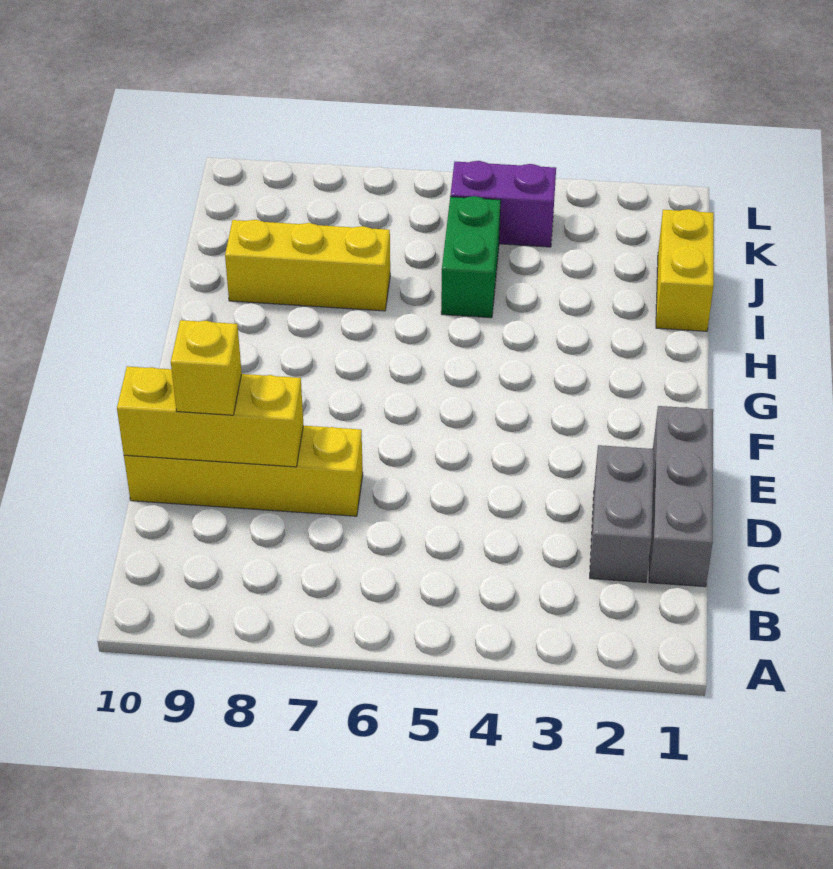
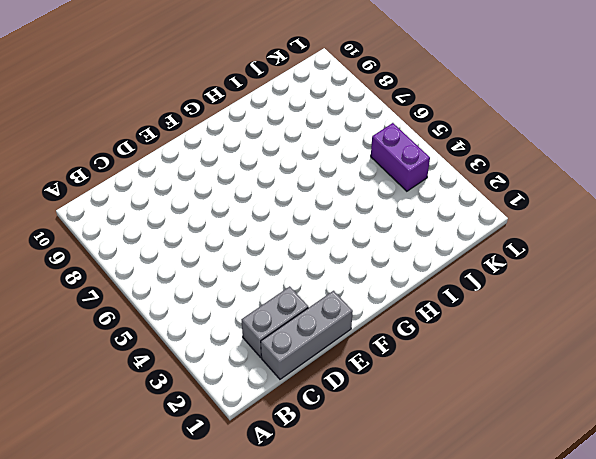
none -> yellow brick D7:D10 level 1
none -> yellow brick I1:J1 level 1

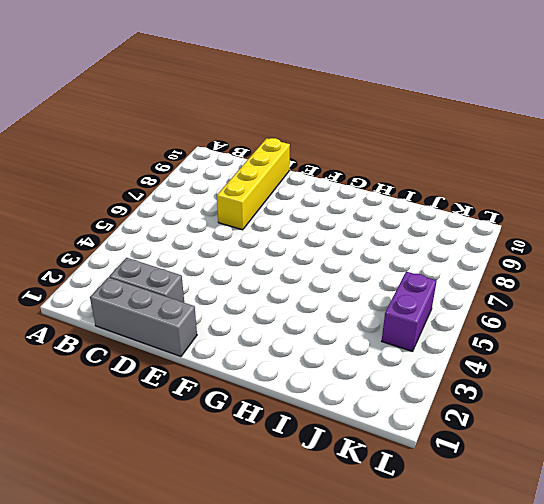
none -> yellow brick I1:J1 level 1
none -> green brick I5:J5 level 1

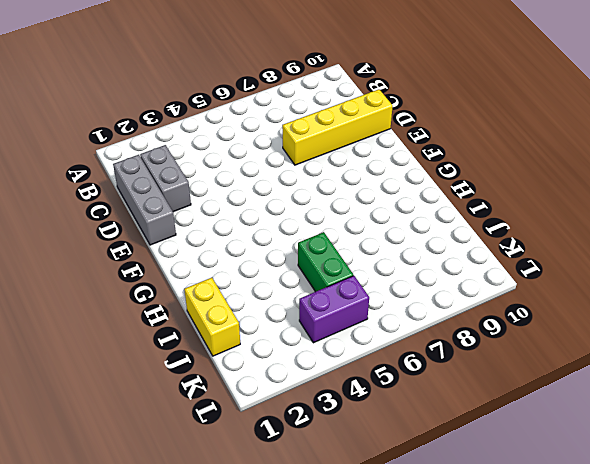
none -> yellow brick I7:I9 level 1
none -> yellow brick D8:D10 level 2

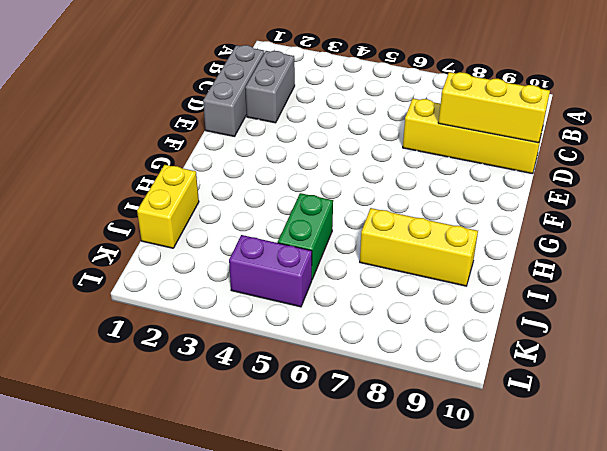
none -> yellow brick D9 level 3

